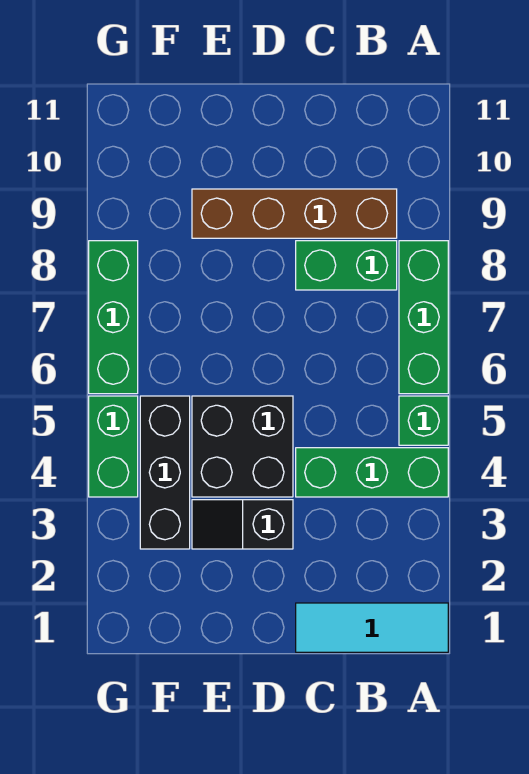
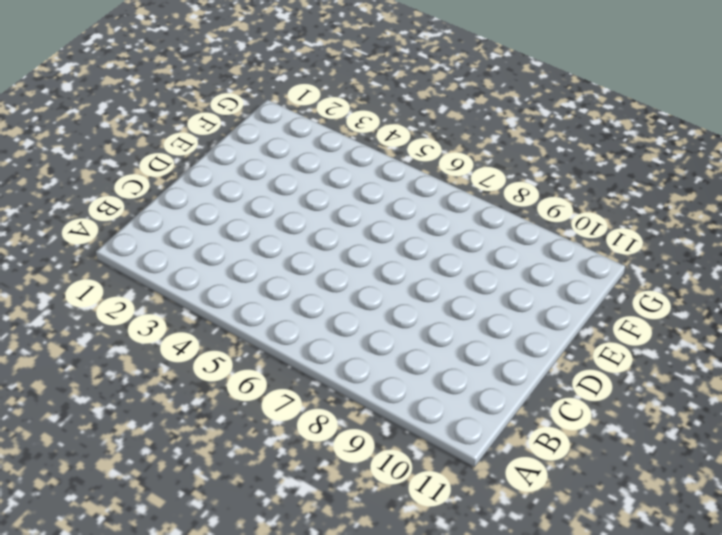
none -> cyan tile A1:C1 level 1
none -> green brick A4:C4 level 1

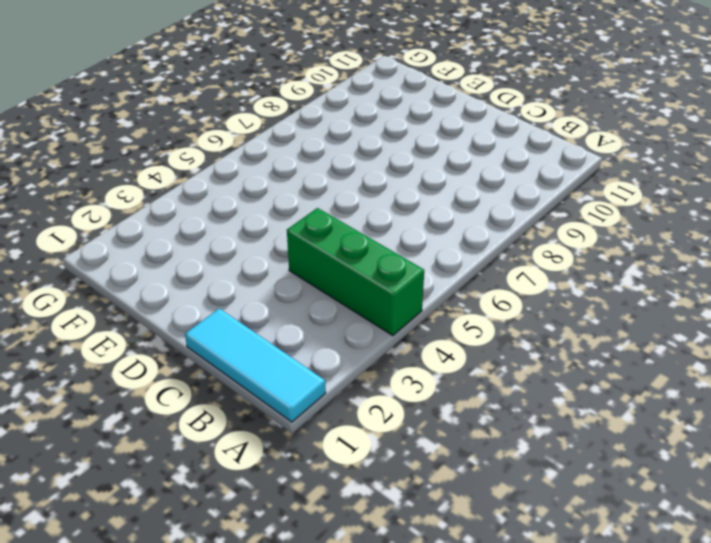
none -> green brick A5 level 1
none -> green brick A6:A8 level 1

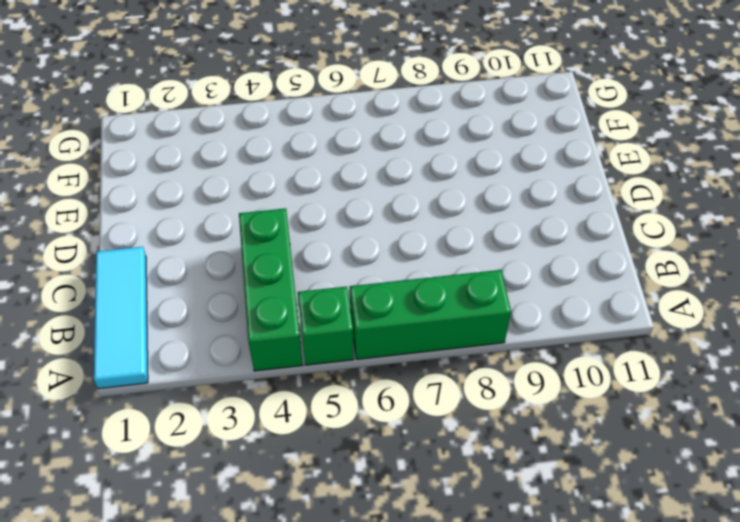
none -> green brick B8:C8 level 1
none -> brown brick B9:E9 level 1

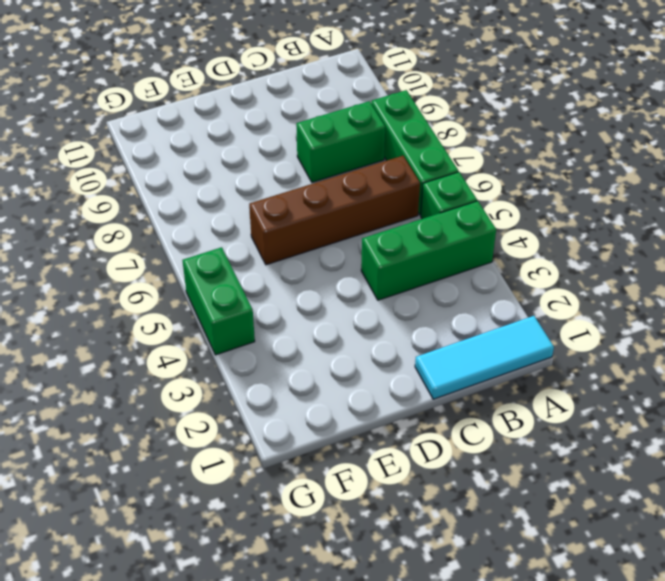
brown brick B6:E6 level 1 -> brown brick B9:E9 level 1
none -> black slope D3:E3 level 1 top D
none -> black brick D4:E5 level 1

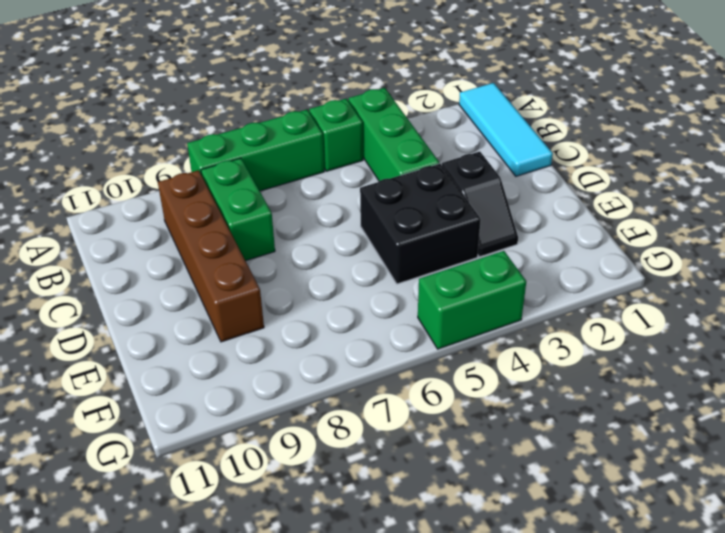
none -> black brick F3:F5 level 1
none -> green brick G6:G8 level 1

